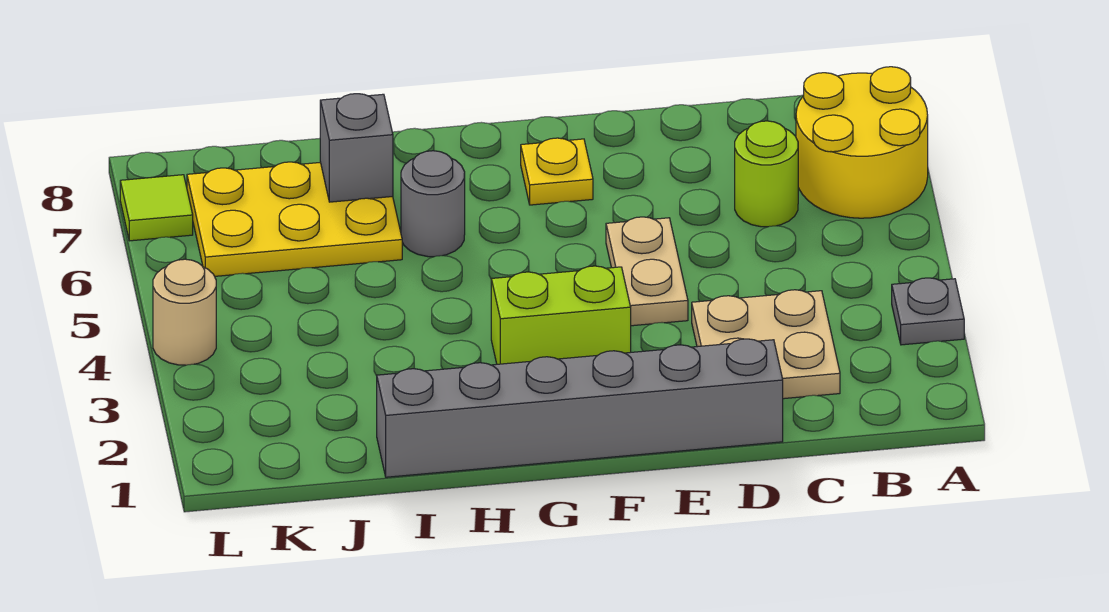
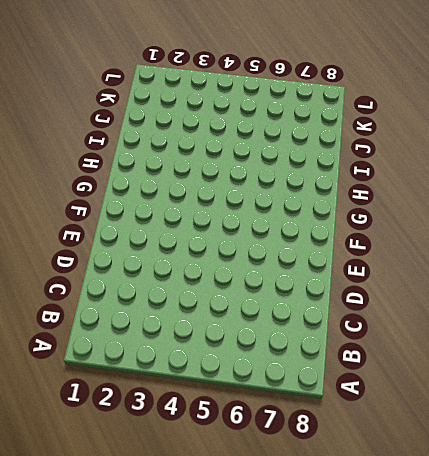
none -> grey plate A3 level 1
none -> yellow round brick A6:B7 level 1
none -> tan plate C2:D3 level 1

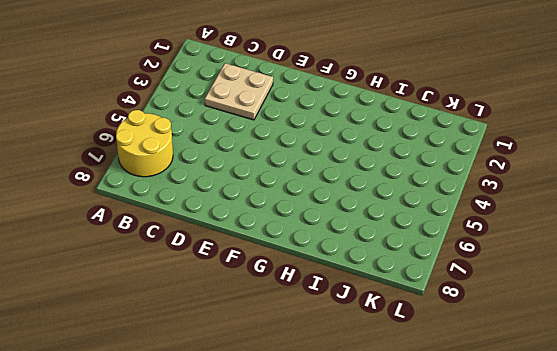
none -> grey plate A3 level 1
none -> lime round brick C6 level 1
none -> grey brick D1:I1 level 1

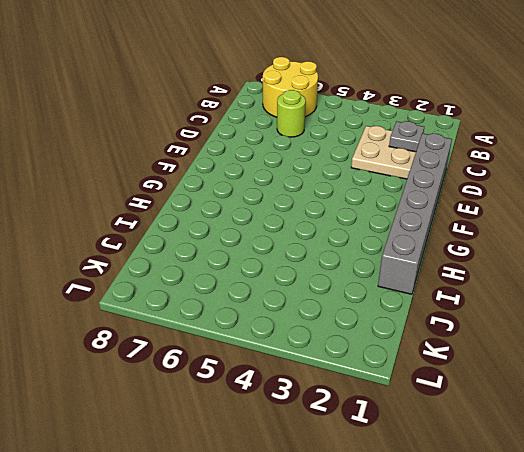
grey plate C2 level 2 -> grey plate A3 level 1
none -> tan plate E4:E5 level 1
none -> lime brick F3:G3 level 1
none -> yellow plate F7 level 1

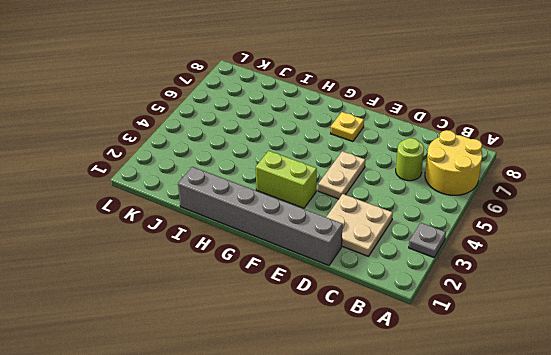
none -> grey round brick H6 level 1
none -> yellow plate I6:K7 level 1
none -> tan round brick L4 level 1

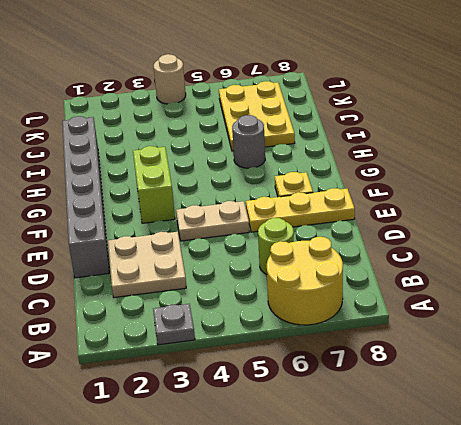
yellow plate E6:E8 level 1 -> none
none -> lime tile L7 level 1
none -> grey brick I7 level 2

